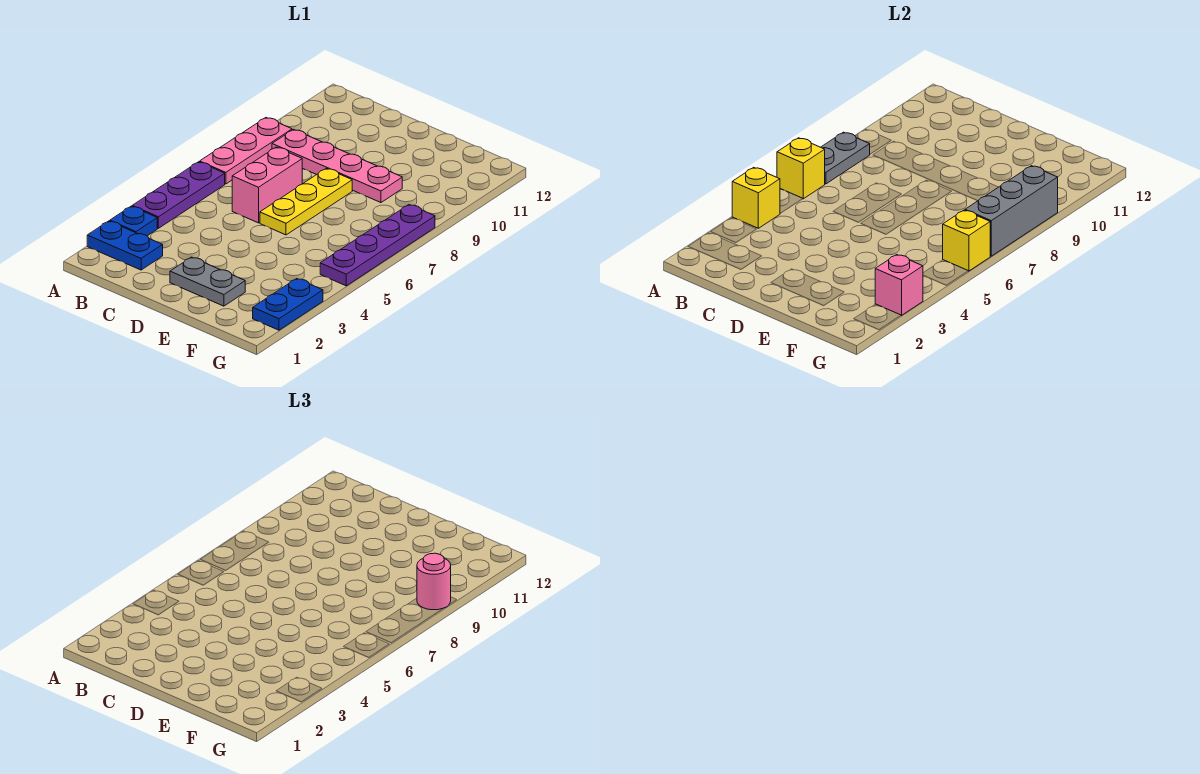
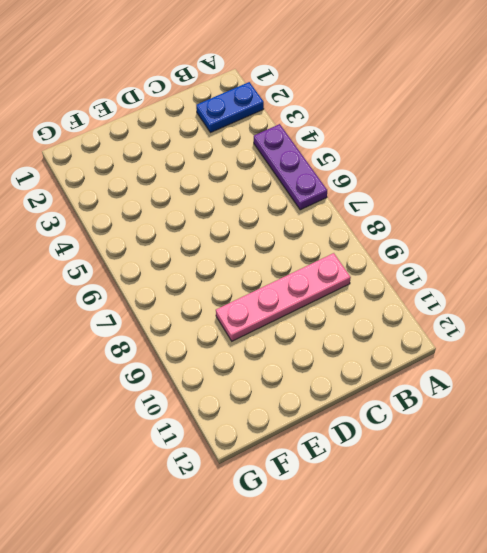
none -> blue plate A3 level 1
none -> pink plate A7:A9 level 1
none -> pink brick C6:C7 level 1

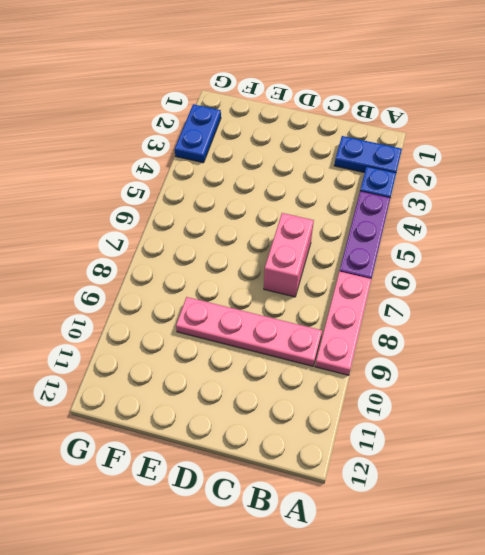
none -> grey plate D2:E2 level 1
none -> yellow plate D6:D8 level 1
none -> purple plate G5:G8 level 1

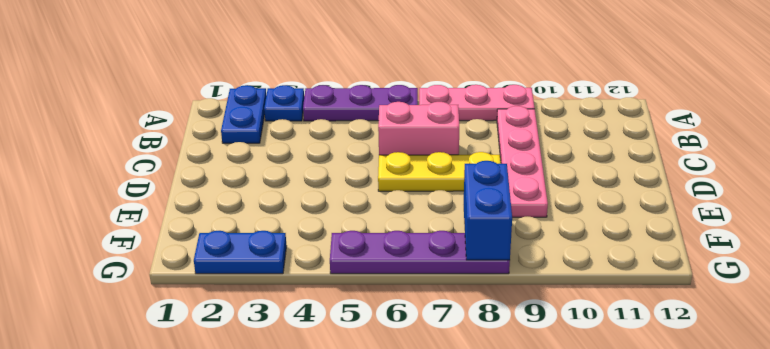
blue brick F8:G8 level 2 -> grey brick G7:G9 level 2
none -> grey plate D2:E2 level 1
none -> yellow brick A4 level 2
none -> yellow brick A6 level 2

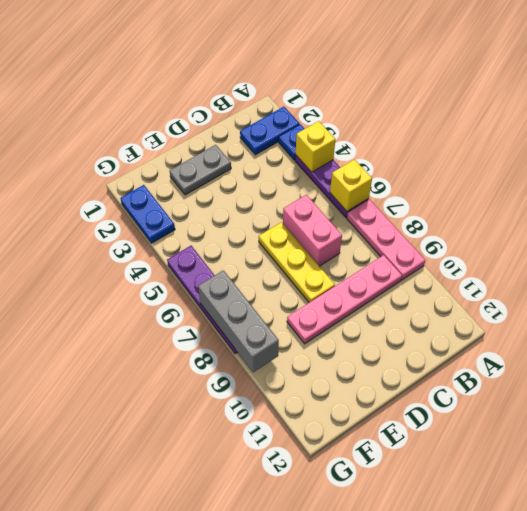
none -> grey plate A7:A8 level 2
none -> pink brick G3 level 2
none -> yellow brick G6 level 2

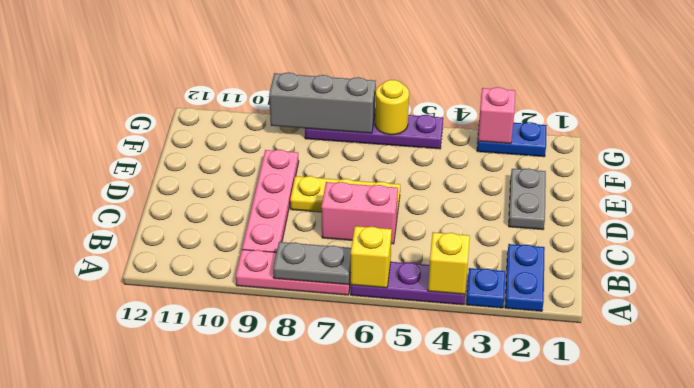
yellow round brick G6 level 2 -> yellow brick G6 level 2
none -> pink round brick G9 level 3

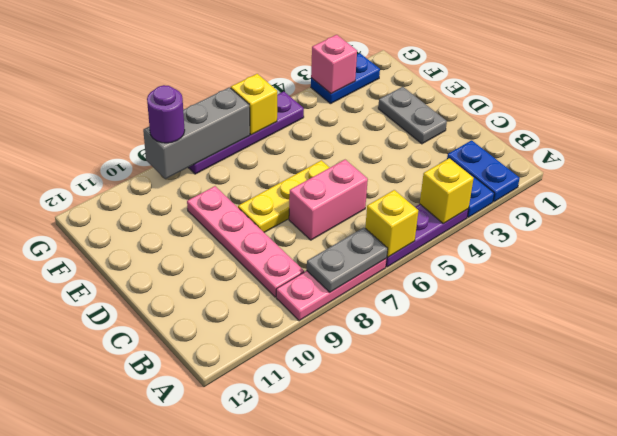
purple round brick G9 level 3 -> pink round brick G9 level 3

